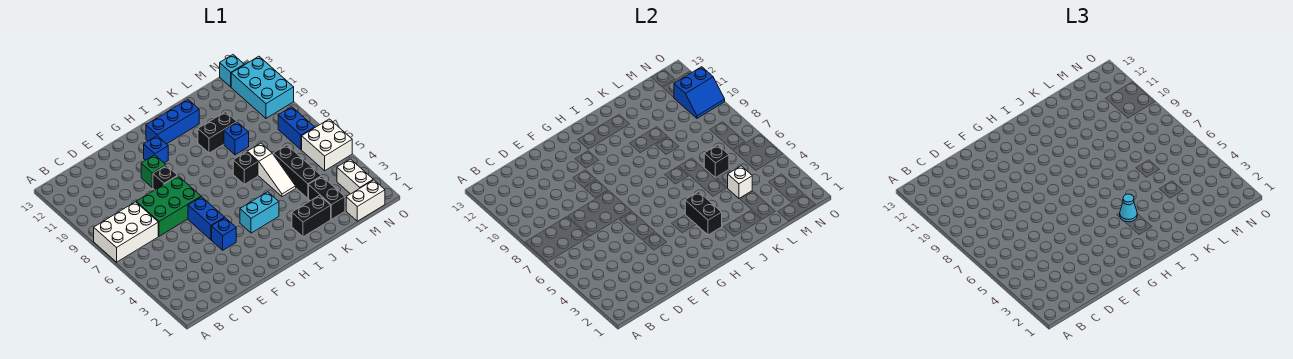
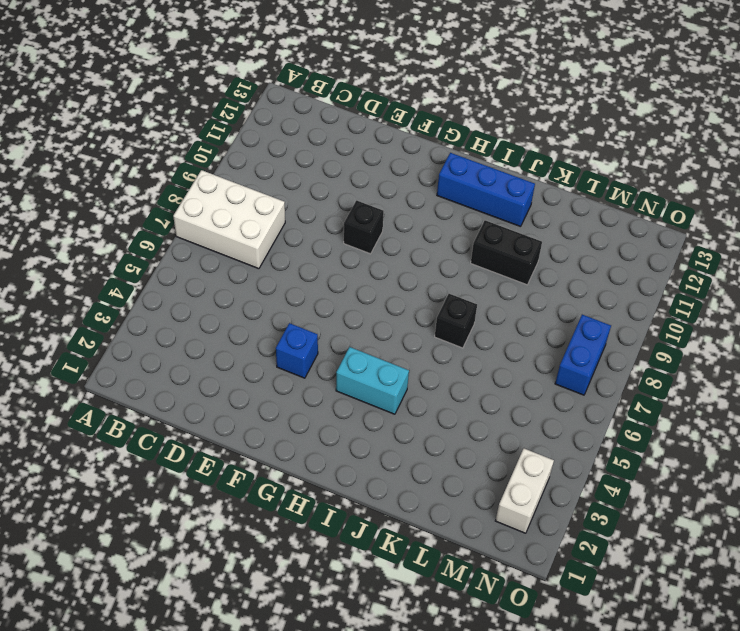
none -> green brick D7:F8 level 1
none -> blue brick F5:F6 level 1
none -> green brick F10 level 1

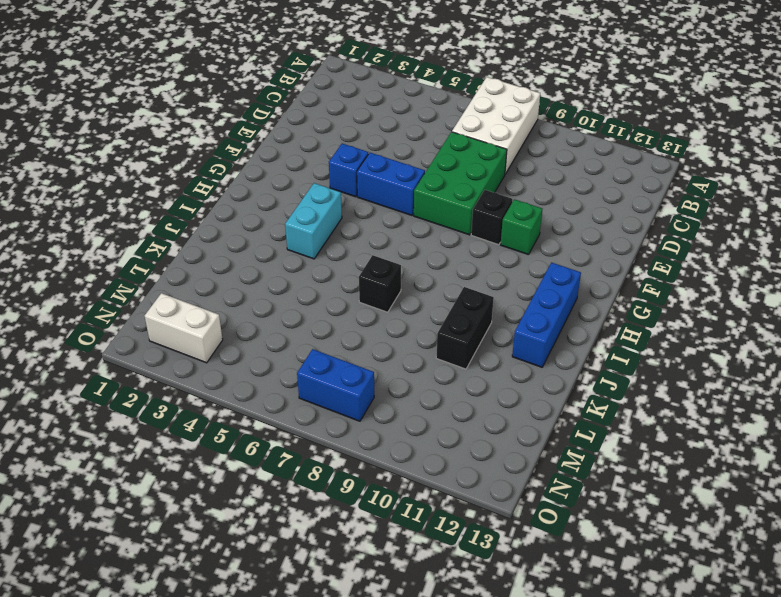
none -> blue brick G11 level 1
none -> black brick J2:K2 level 1
none -> white slope K5:K7 level 1 top 7

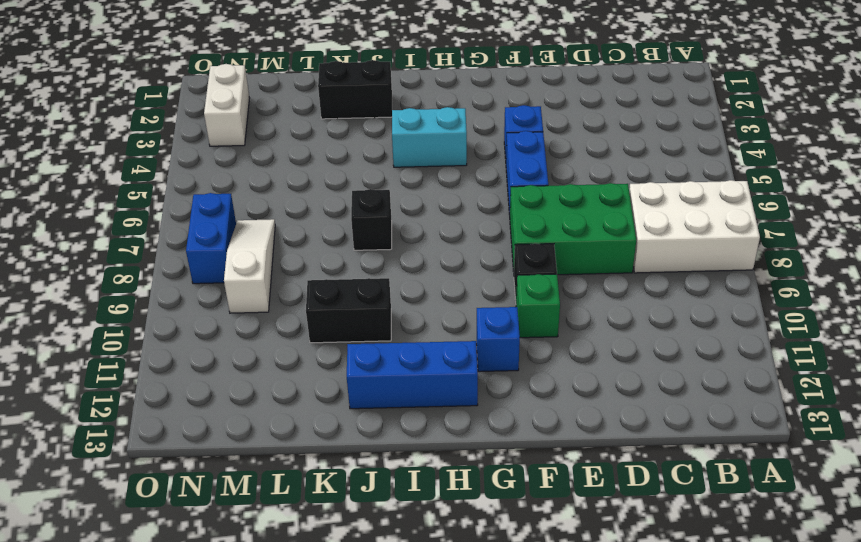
white slope M7:M9 level 1 top 9 -> white slope K5:K7 level 1 top 7
none -> blue brick K9 level 1
none -> black brick L2:L3 level 1
none -> black brick L4:L6 level 1

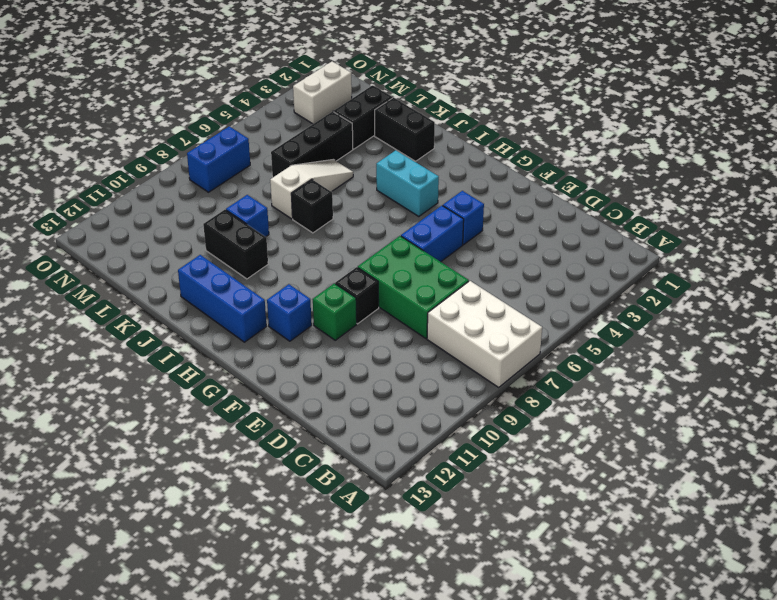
none -> white brick M1:N1 level 1
none -> white brick N5:O6 level 1
none -> cyan brick N10:O12 level 1

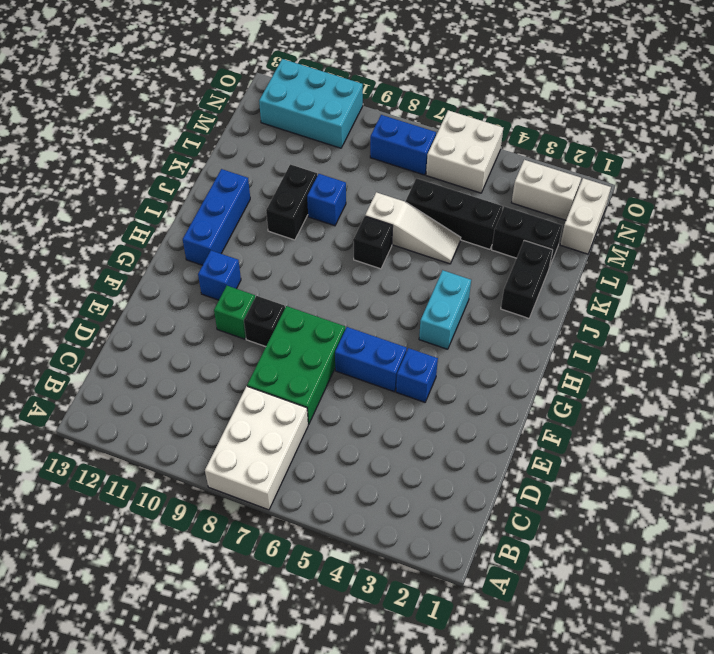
none -> cyan brick N13 level 1
none -> black brick I3:I4 level 2
none -> white brick L4 level 2

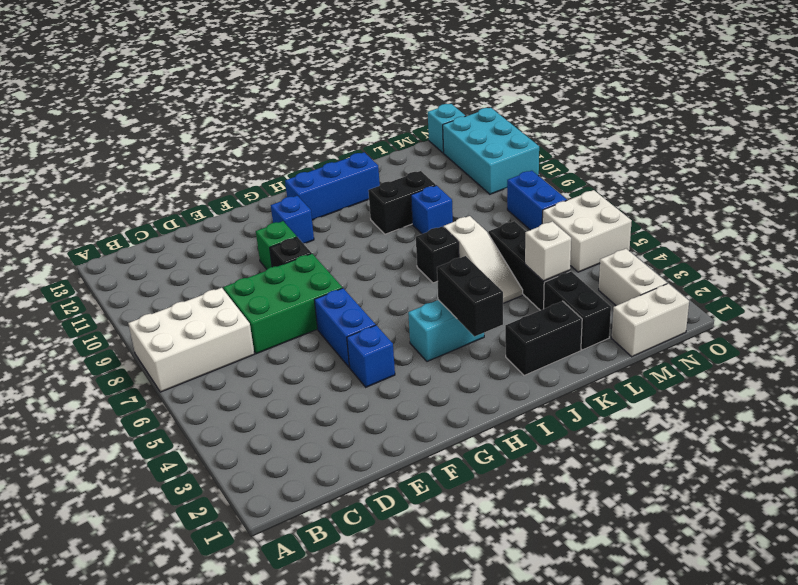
none -> black brick L6 level 2
none -> blue slope N10:O11 level 2 top 11
none -> cyan cone I4 level 3

